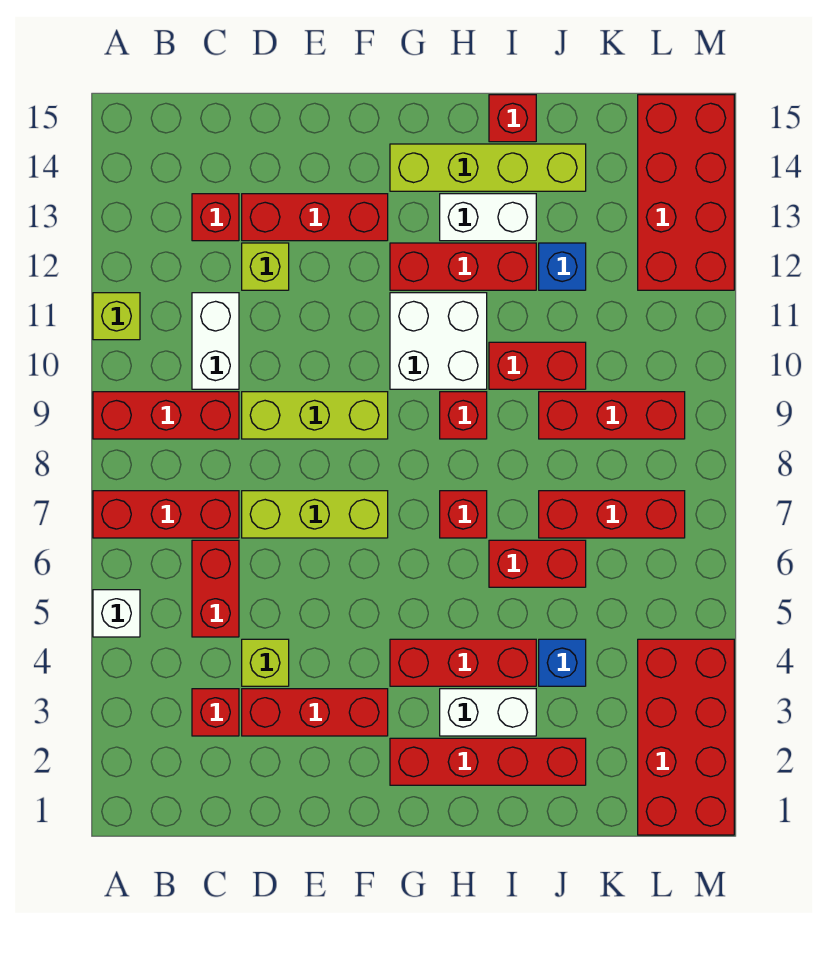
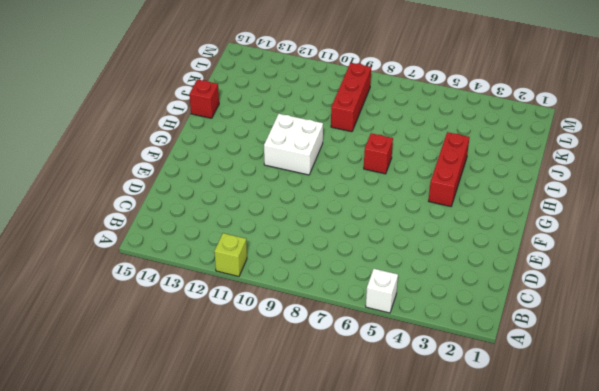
none -> red brick A7:C7 level 1
none -> red brick A9:C9 level 1
none -> red brick C3 level 1
none -> red brick C5:C6 level 1

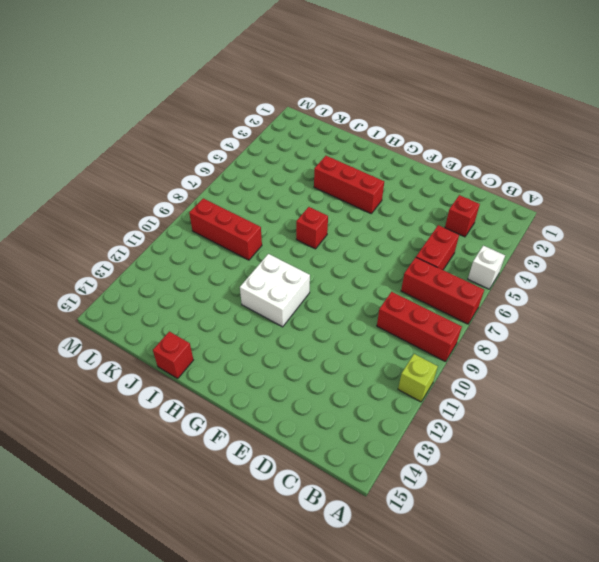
none -> white brick C10:C11 level 1
none -> red brick C13 level 1
none -> red brick D3:F3 level 1
none -> lime brick D4 level 1

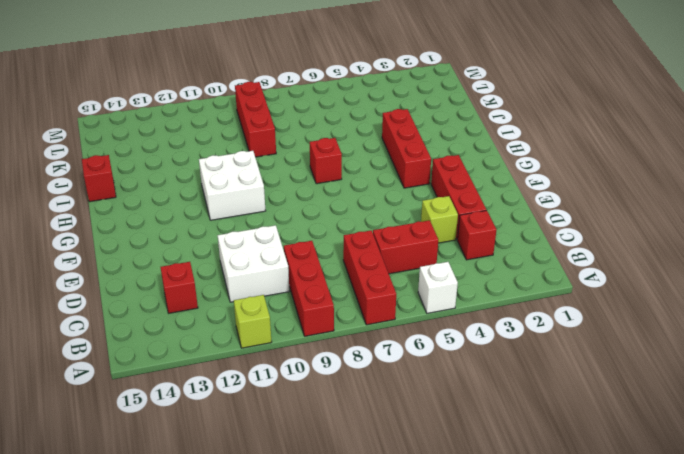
white brick C10:D11 level 1 -> white brick C10:C11 level 1
none -> lime brick D7:F7 level 1
none -> lime brick D9:F9 level 1
none -> lime brick D12 level 1
none -> red brick D13:F13 level 1

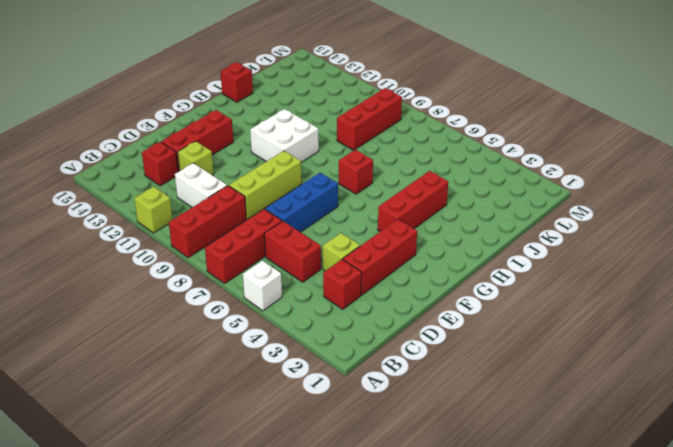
blue brick D7:F7 level 1 -> lime brick D7:F7 level 1
none -> red brick G2:J2 level 1
none -> red brick G12:I12 level 1
none -> lime brick G14:J14 level 1
none -> white brick H3:I3 level 1

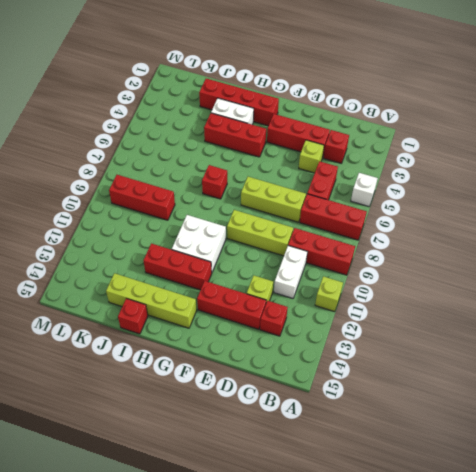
none -> red brick H9 level 1
none -> white brick H13:I13 level 1
none -> red brick I6:J6 level 1
none -> red brick I10:J10 level 1

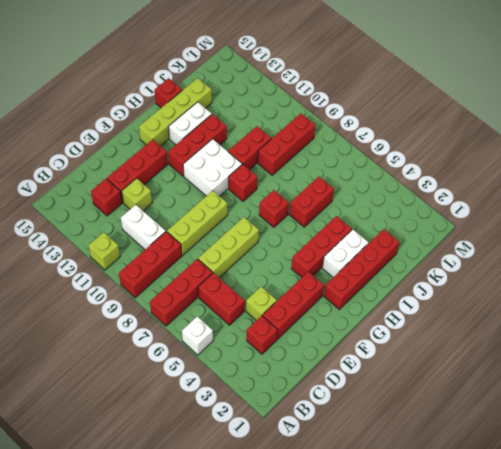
none -> blue brick J4 level 1
none -> red brick J7:L7 level 1
none -> blue brick J12 level 1
none -> red brick L1:M4 level 1

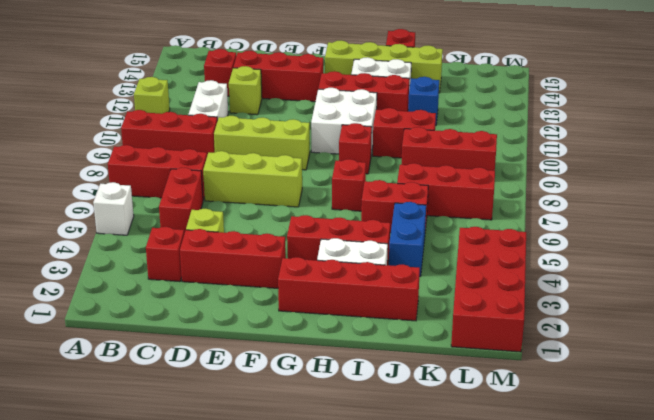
blue brick J4:J5 level 1 -> blue brick J4 level 1
none -> red brick L12:M15 level 1

